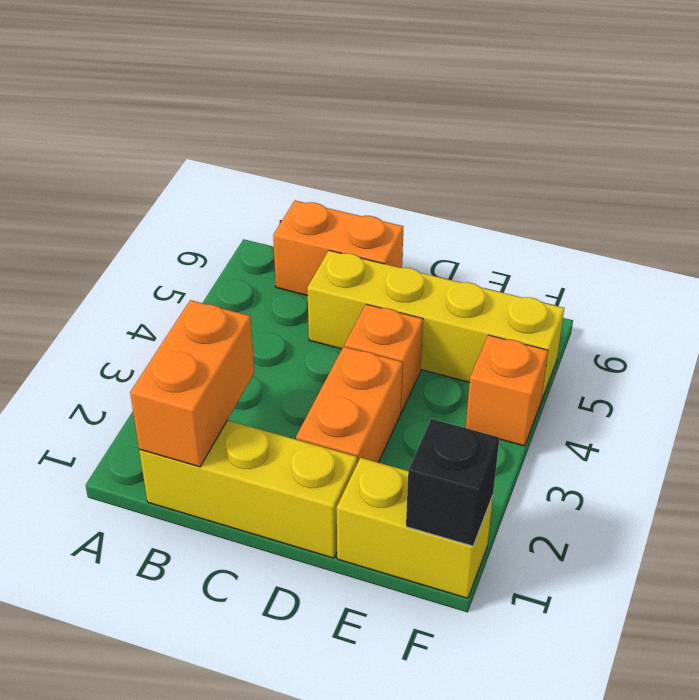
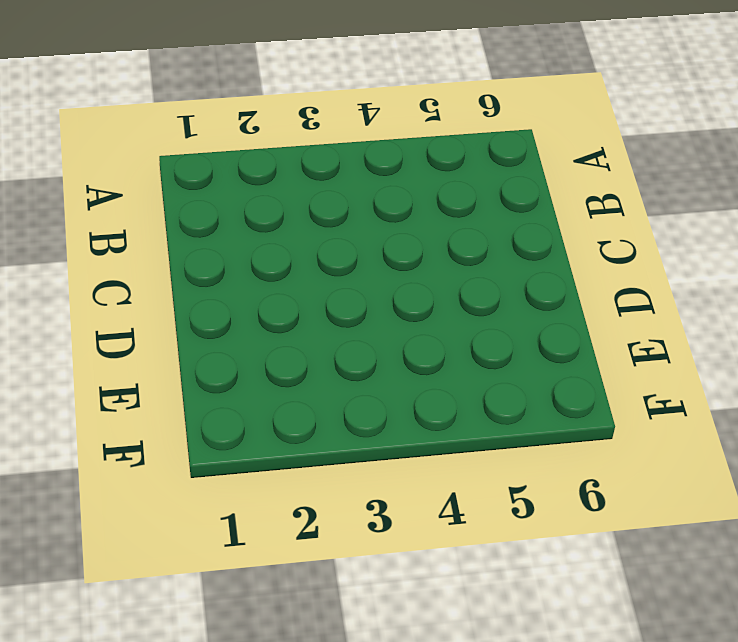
none -> yellow brick B1:D1 level 1
none -> orange brick B6:C6 level 1

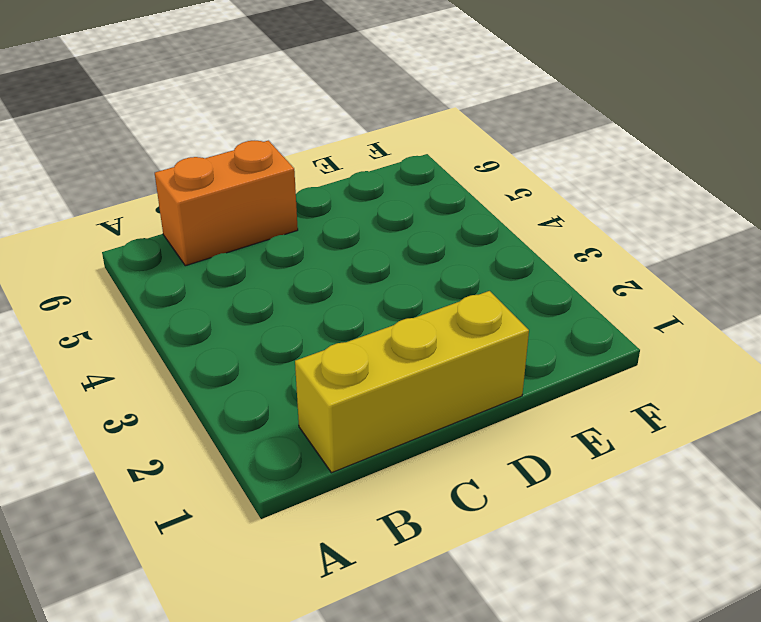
none -> yellow brick C5:F5 level 1
none -> orange brick D2:D3 level 1

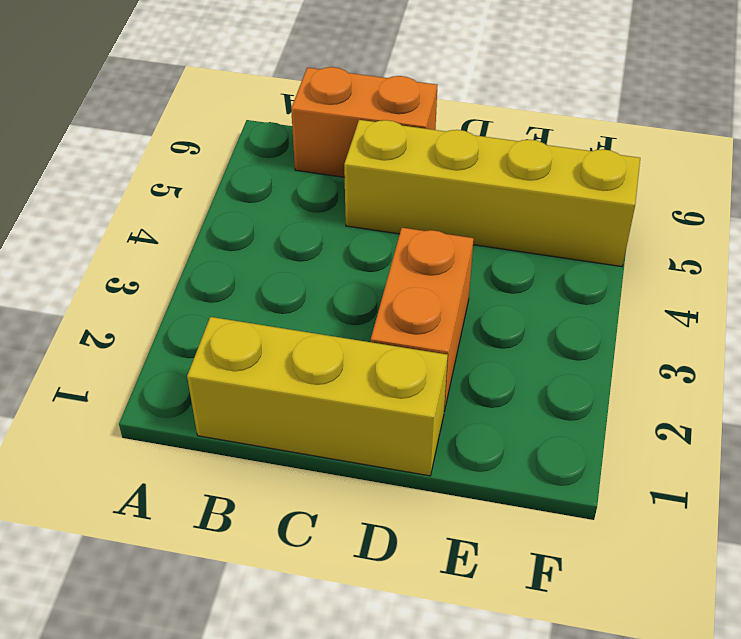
none -> orange brick D4 level 1
none -> yellow brick E1:F1 level 1

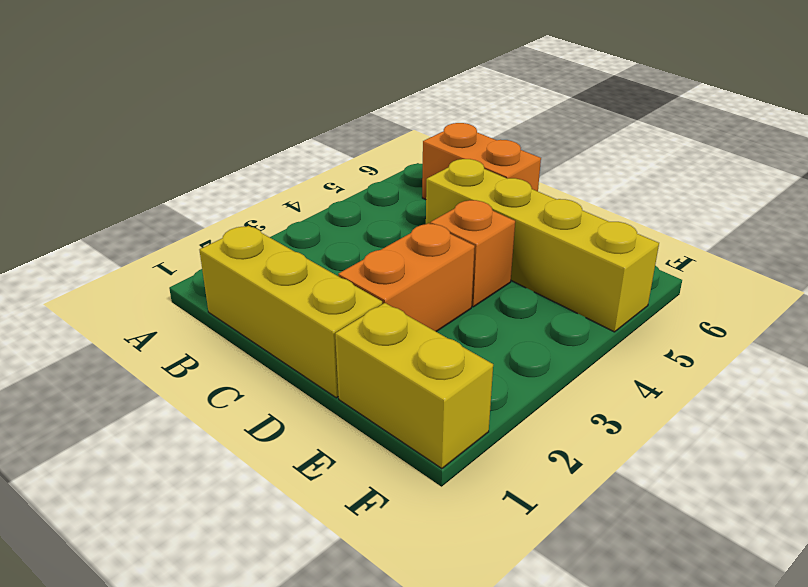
none -> orange brick F4 level 1
none -> orange brick B1:B2 level 2

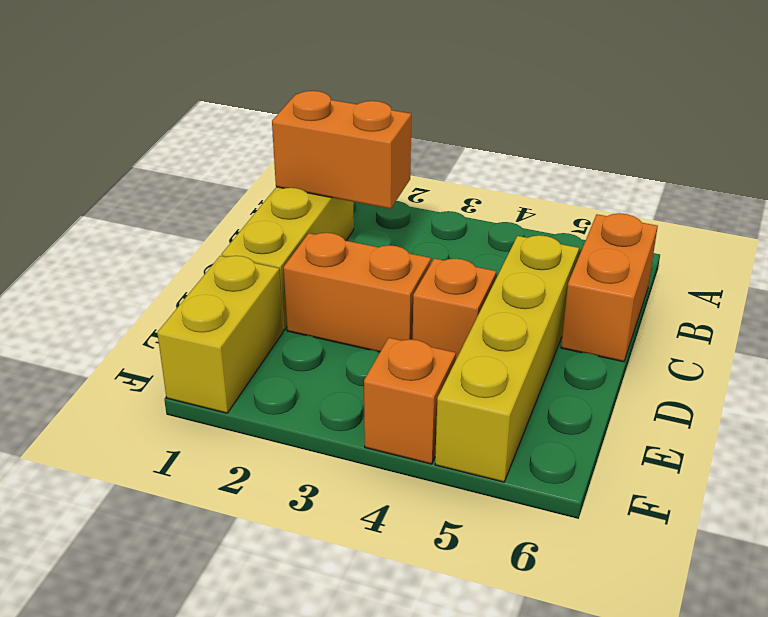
none -> black brick F1 level 2

